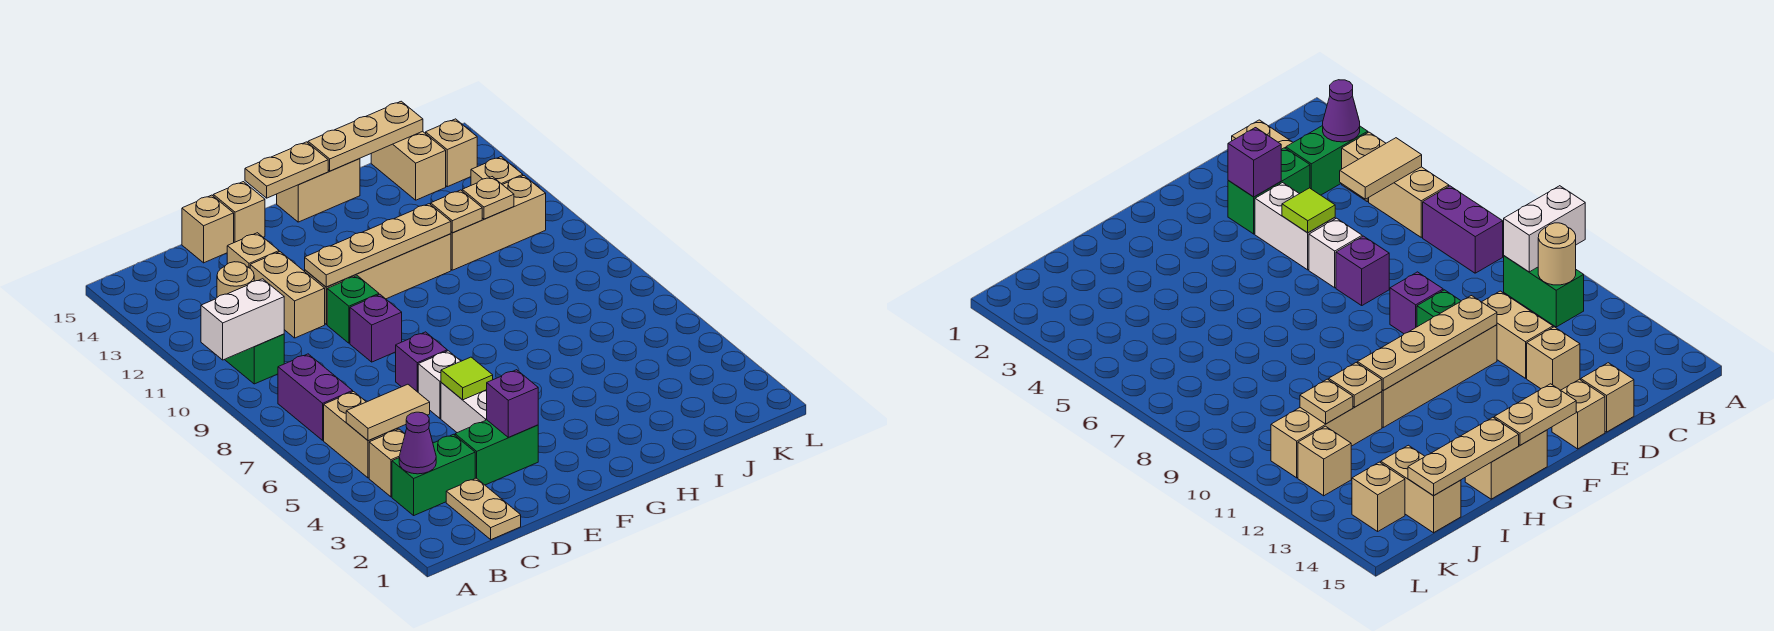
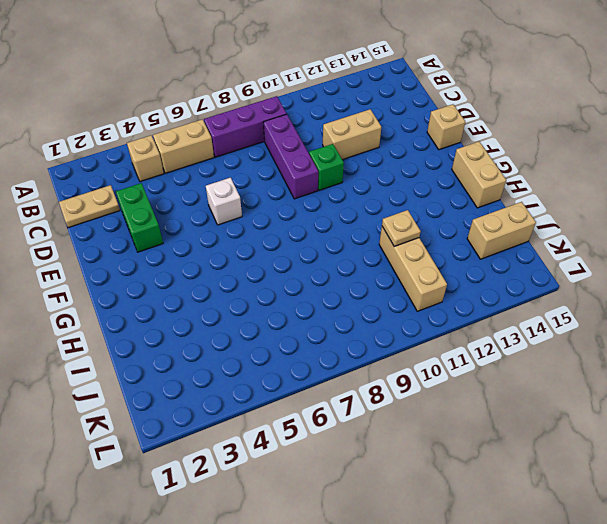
purple brick B7:B9 level 1 -> purple brick B7:B8 level 1
purple brick C9:E9 level 1 -> purple brick E9 level 1
none -> green brick B3:C3 level 1
none -> green brick B10:B11 level 1
none -> tan brick D13 level 1
none -> tan brick D15 level 1

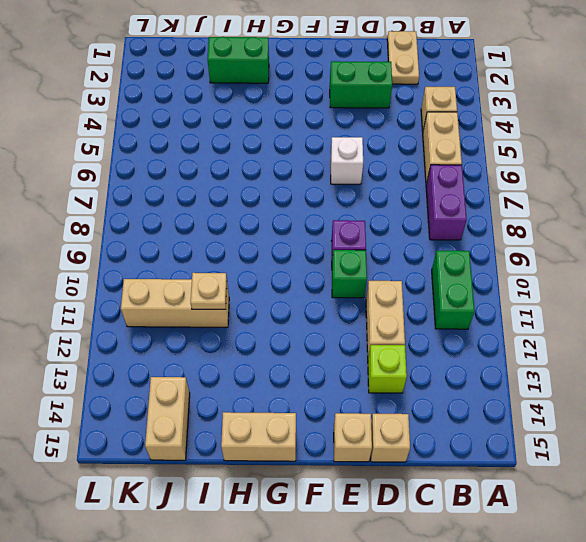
lime brick D13 level 1 -> tan brick D13 level 1
green brick H2:I2 level 1 -> green brick B3:C3 level 1
none -> white brick E4:E5 level 1
none -> purple brick E7 level 1
none -> tan brick E11:H11 level 1
none -> tan brick K12 level 1

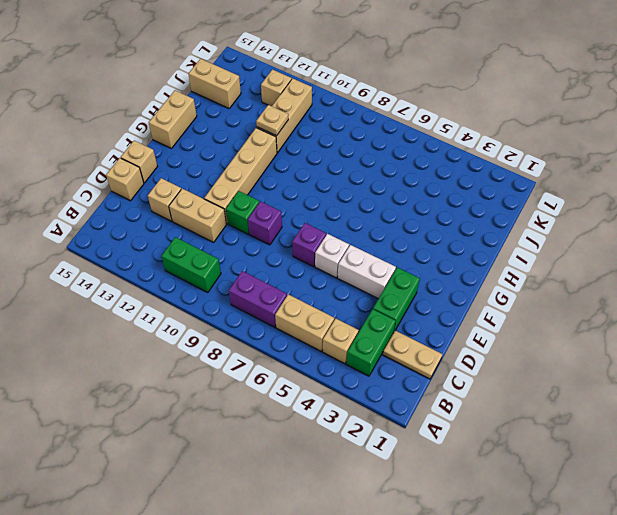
none -> tan brick K14 level 1
none -> white brick A10:B10 level 2
none -> purple cone B3 level 2
none -> tan tile B5:C5 level 2

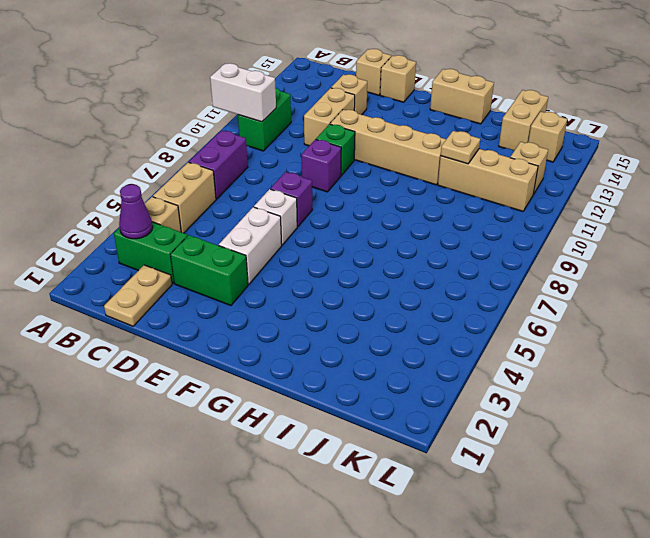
none -> tan tile B5:C5 level 2
none -> tan round brick B11 level 2
none -> purple brick E3 level 2
none -> lime tile E5 level 2

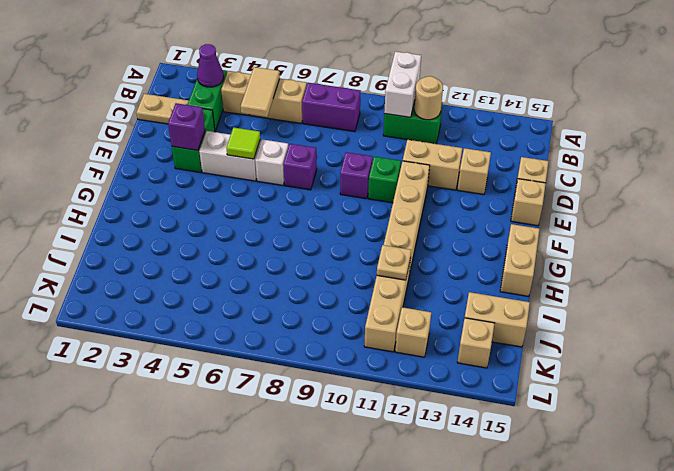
none -> tan plate E11:H11 level 2
none -> tan plate F15:G15 level 2
none -> tan plate H15:J15 level 2
none -> tan plate J11 level 2

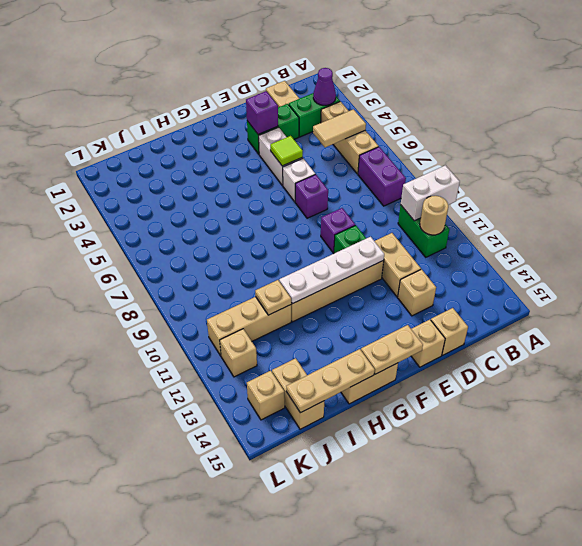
white plate E11:H11 level 2 -> tan plate E11:H11 level 2
none -> tan plate J11 level 2

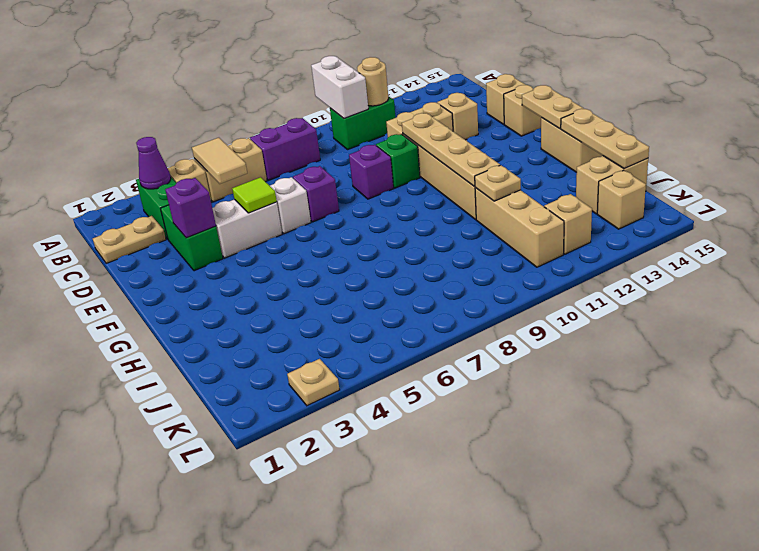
tan plate L3 level 1 -> tan plate J11 level 2

